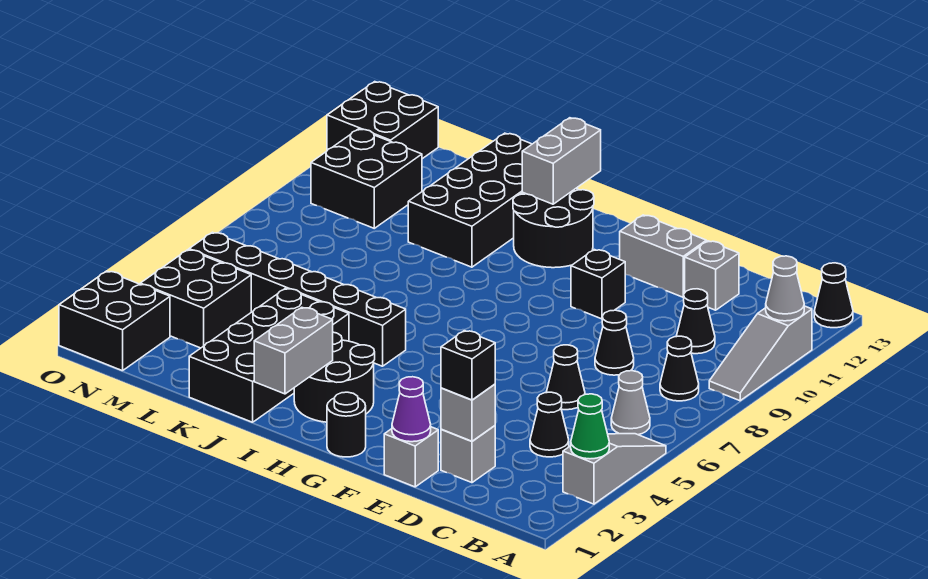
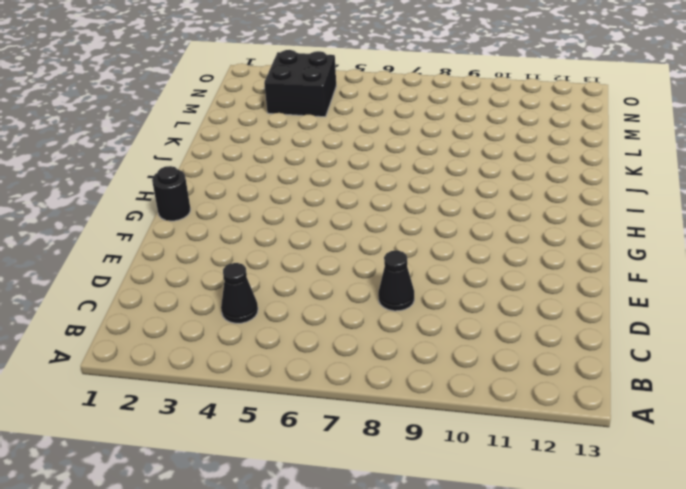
none -> grey slope A3:A5 level 1 top 3
none -> grey slope A9:A11 level 1 top 11
none -> black cone A13 level 1
none -> grey cone B6 level 1

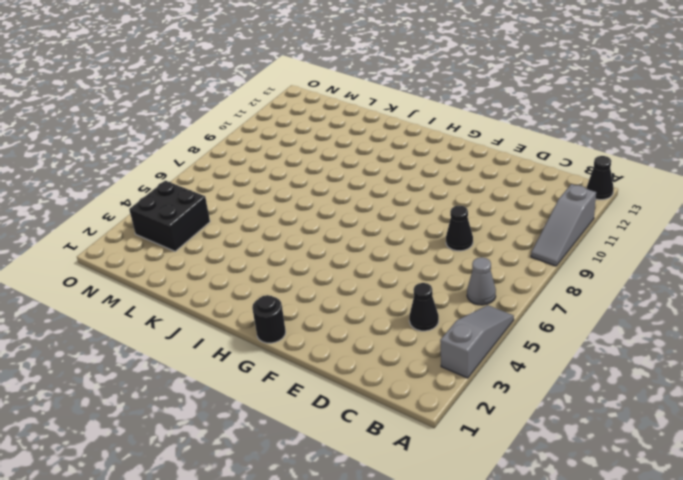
none -> black cone B8 level 1
none -> black cone C10 level 1
none -> grey brick D2 level 1
none -> black cone D6 level 1

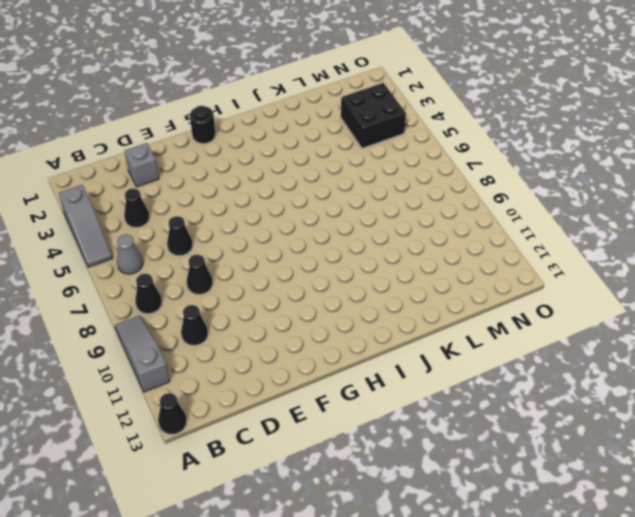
none -> grey brick D12 level 1
none -> grey brick E1 level 1
none -> grey brick E12:F12 level 1
none -> black brick F10 level 1

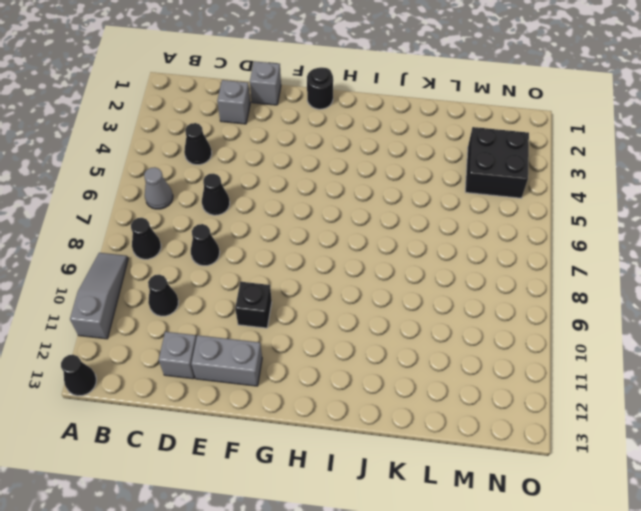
none -> grey slope A3:A5 level 1 top 3
none -> black round brick H2:I3 level 1
none -> black round brick H11:I12 level 1
none -> black brick I5:N5 level 1

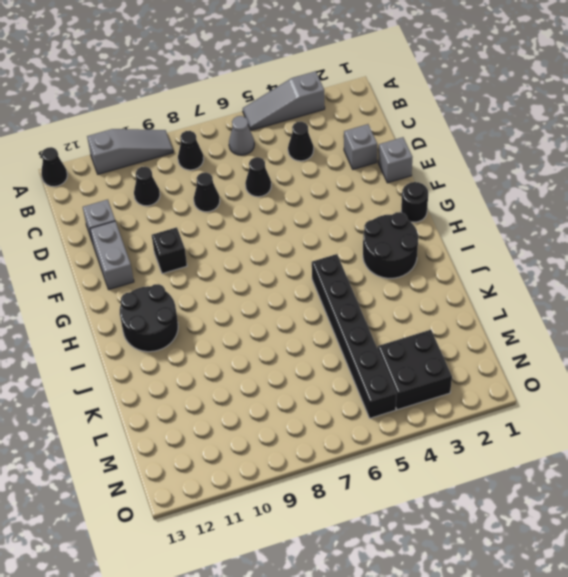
none -> black brick J1:K4 level 1
none -> black brick J10:K13 level 1
none -> black brick M10:N11 level 1
none -> black brick N1:O2 level 1

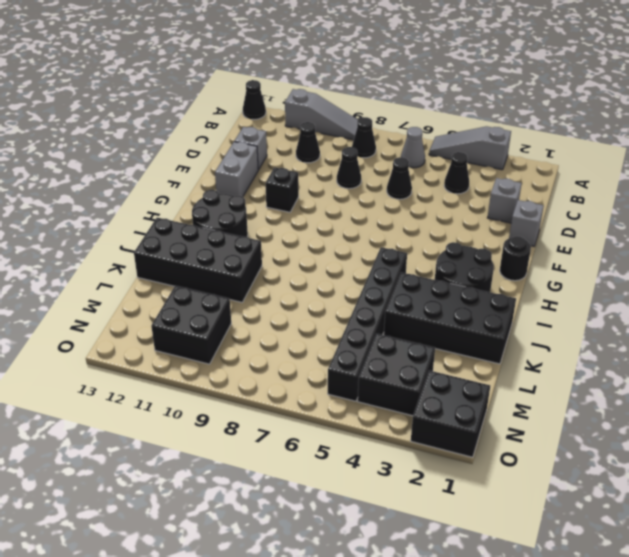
none -> black brick N12:O13 level 1
none -> green cone A3 level 2
none -> grey cone A11 level 2
none -> grey brick D2 level 2

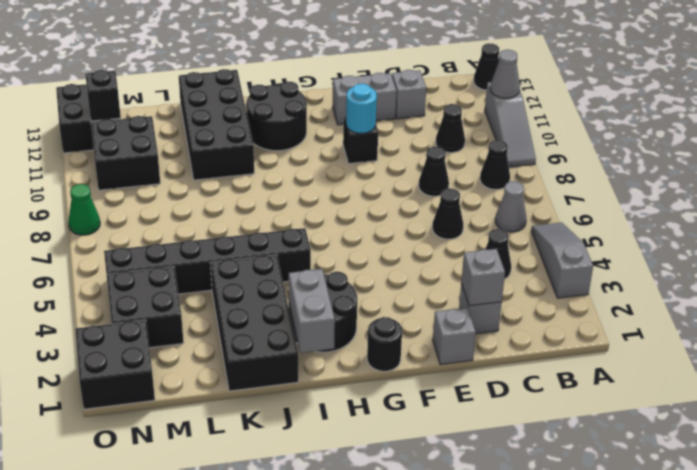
cyan round brick F10 level 2 -> none
black brick N12 level 2 -> black brick D2 level 3
green cone O8 level 1 -> green cone A3 level 2
none -> purple cone E1 level 2
none -> grey brick I12:I13 level 2

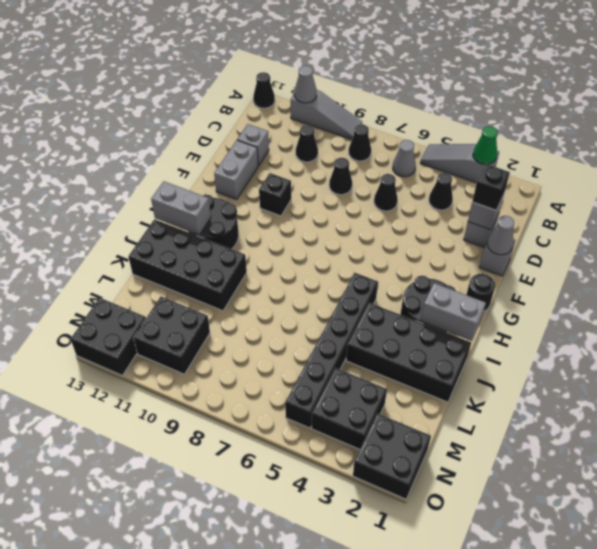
grey cone E1 level 2 -> purple cone E1 level 2

